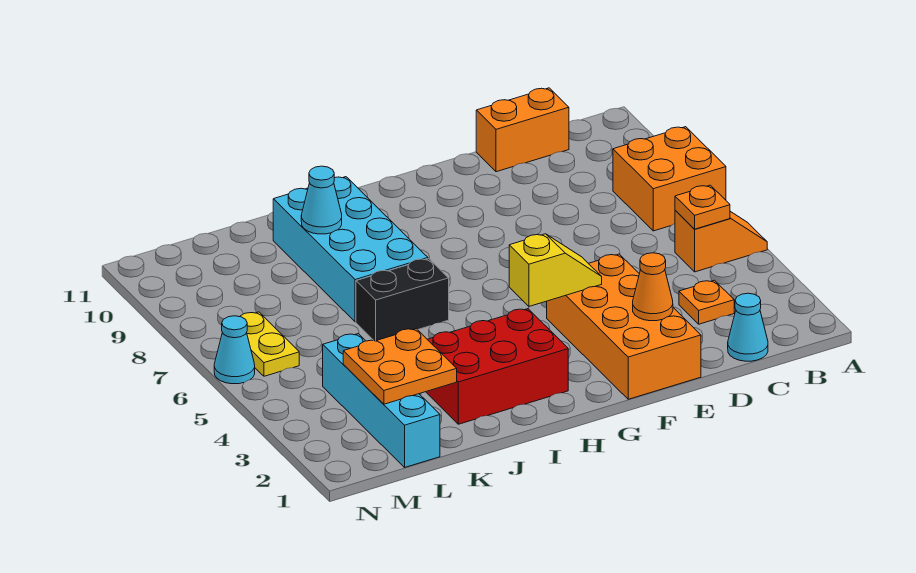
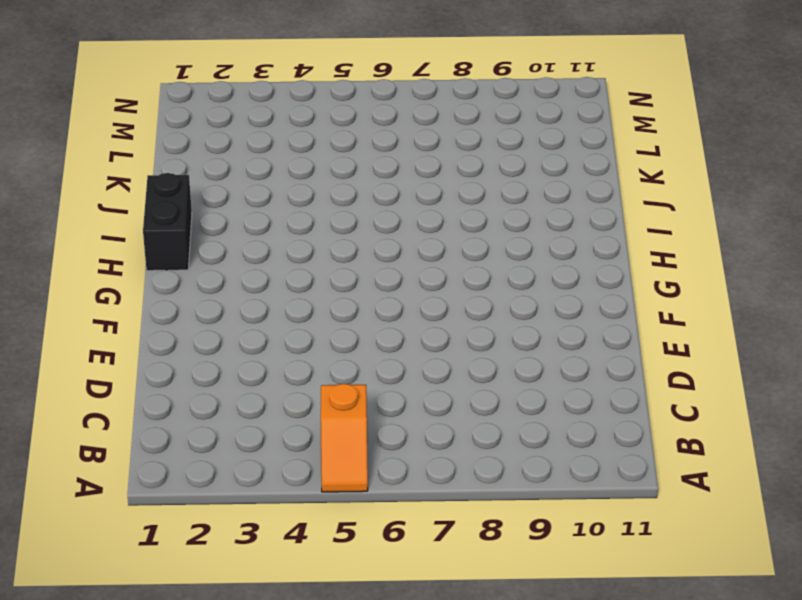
black brick H1:I1 level 1 -> black brick I6:J6 level 1
none -> orange brick A7:B8 level 1
none -> cyan cone C1 level 1
none -> orange plate C3 level 1

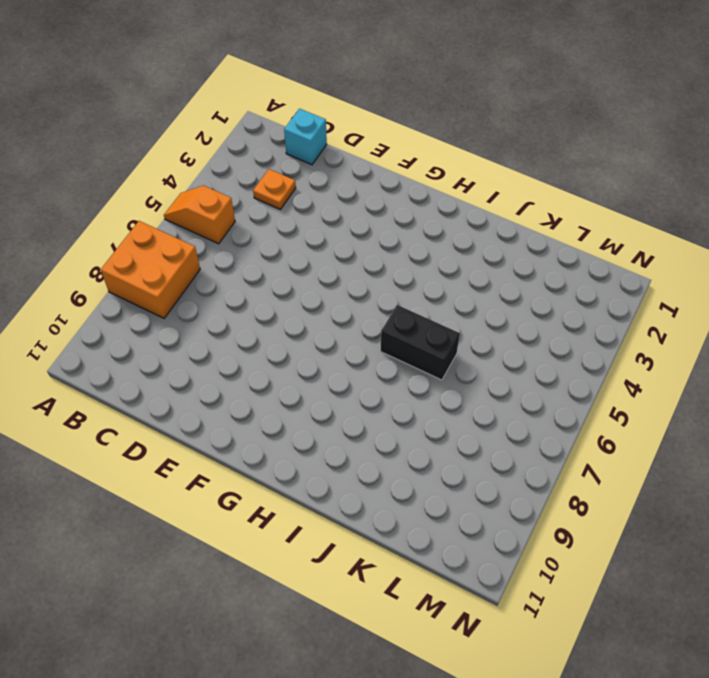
cyan brick C1 level 1 -> cyan cone C1 level 1
none -> orange brick C11:D11 level 1
none -> orange brick E1:F4 level 1
none -> red brick H2:J3 level 1

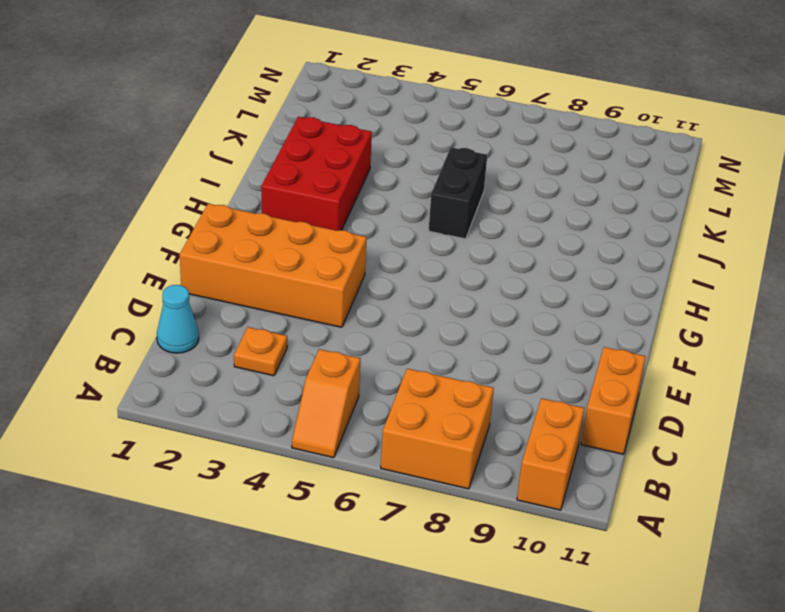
orange brick A10:B10 level 1 -> none
none -> cyan brick I7:J10 level 1
none -> cyan brick L1:L4 level 1
none -> yellow plate M6:M7 level 1

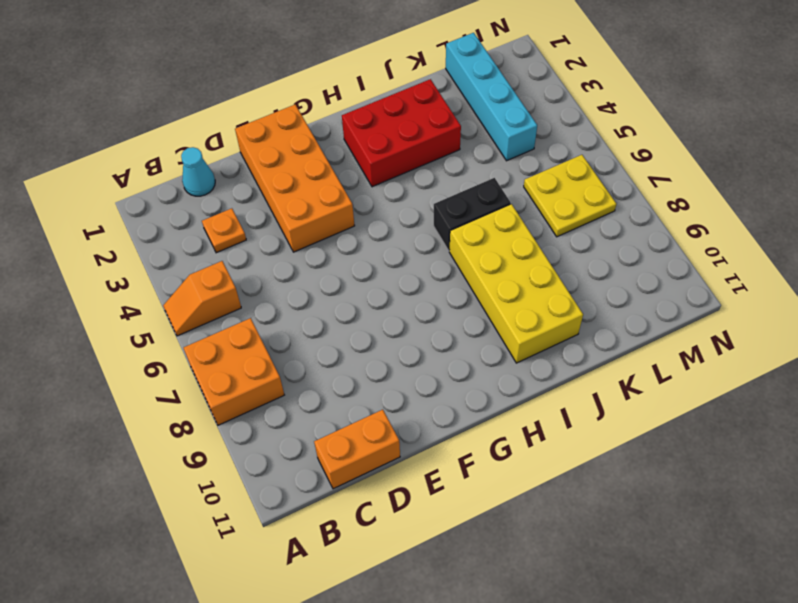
yellow brick I7:J10 level 1 -> cyan brick I7:J10 level 1
yellow plate L6:M7 level 1 -> yellow plate M6:M7 level 1
none -> cyan cone N6 level 1
none -> orange plate B5 level 2
none -> orange cone E2 level 2

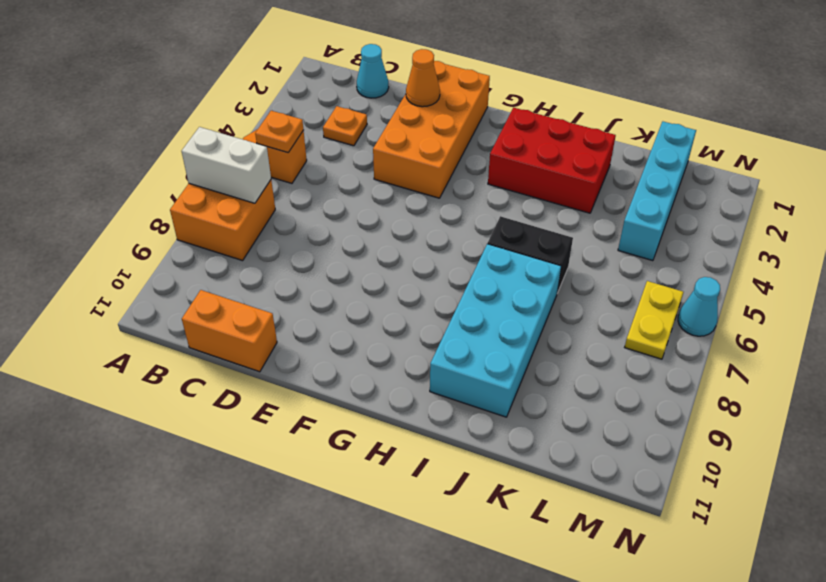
white brick A7:B7 level 2 -> none
none -> yellow slope F4:G4 level 2 top G
none -> cyan cone J9 level 2
none -> orange plate K2:L3 level 2

